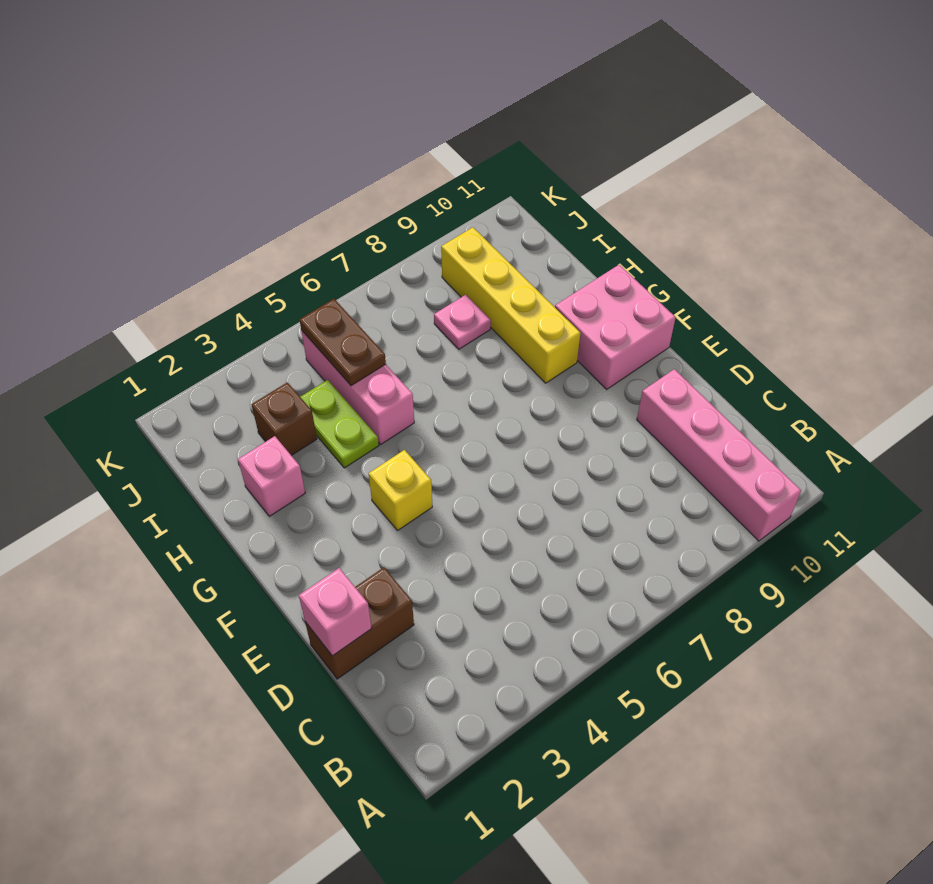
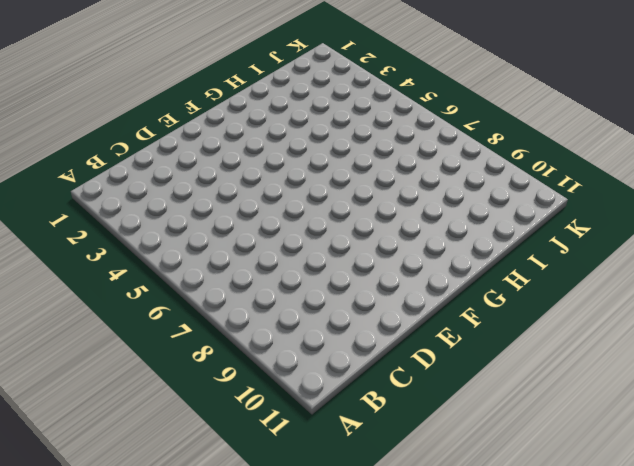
none -> pink brick A10:D10 level 1
none -> brown brick D1:D2 level 1
none -> yellow brick F4 level 1

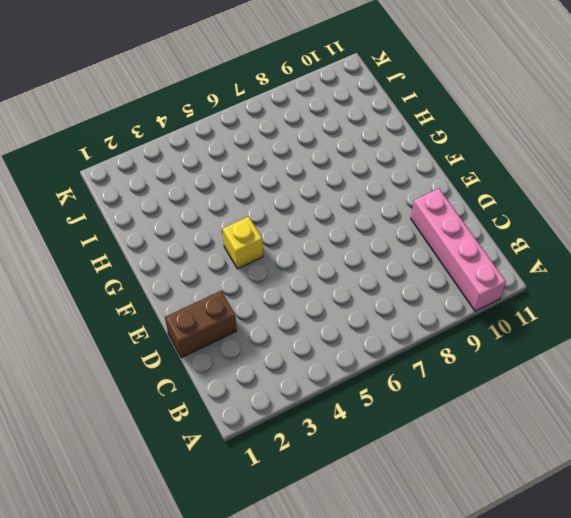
none -> pink brick F10:G11 level 1
none -> yellow brick G9:J9 level 1
none -> pink brick H2 level 1

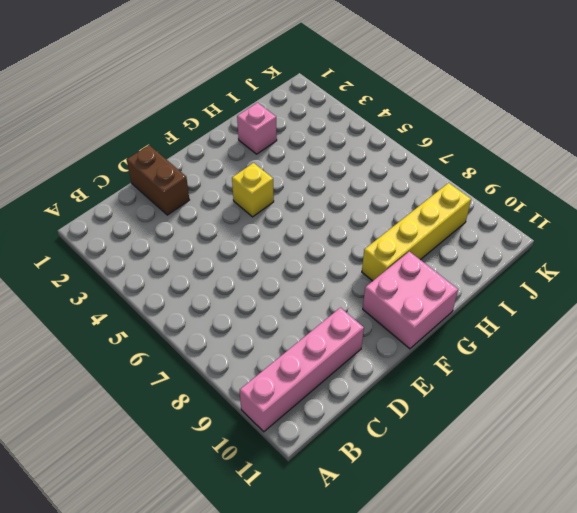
none -> lime plate H4:I4 level 1
none -> pink brick H5:J5 level 1
none -> brown brick I3 level 1

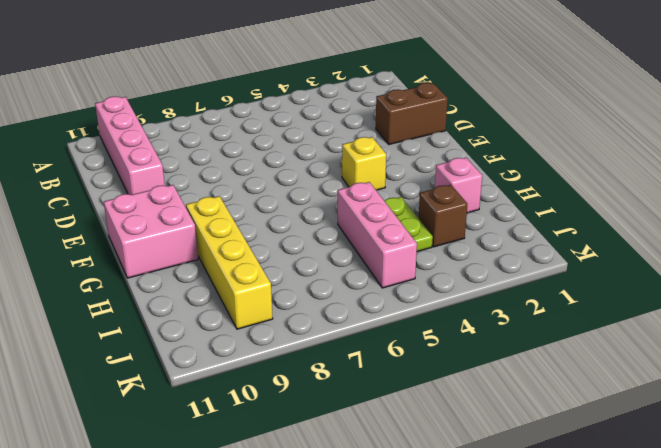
none -> pink plate I8 level 1
none -> pink brick D1 level 2
none -> brown plate I5:J5 level 2

